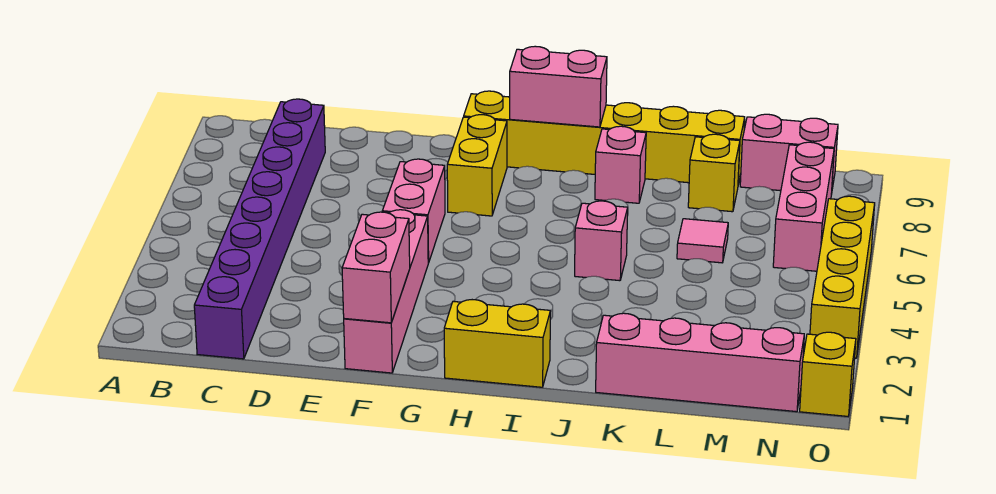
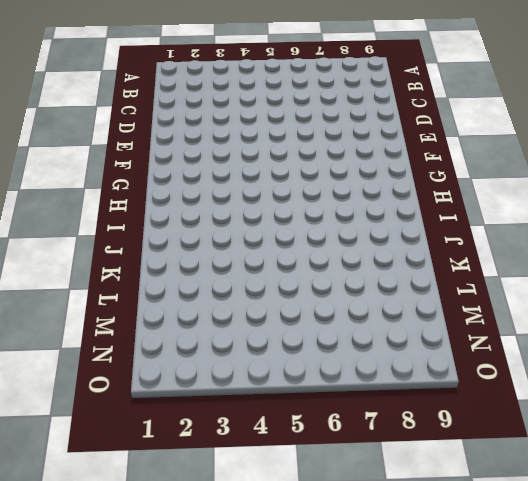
none -> purple brick C1:C8 level 1
none -> pink brick F1:F4 level 1
none -> pink brick F5:F6 level 1

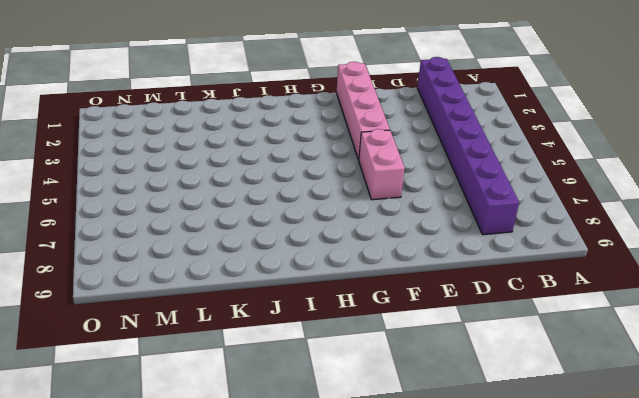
none -> yellow brick G7:G8 level 1
none -> yellow brick G9:L9 level 1
none -> yellow brick H1:I1 level 1

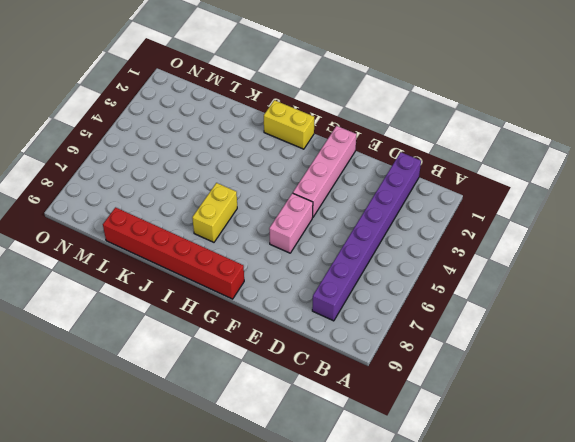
red brick G9:L9 level 1 -> yellow brick G9:L9 level 1
yellow brick I6:I7 level 1 -> yellow brick G7:G8 level 1
none -> pink brick J5 level 1
none -> pink brick J8 level 1
none -> pink brick K1:N1 level 1

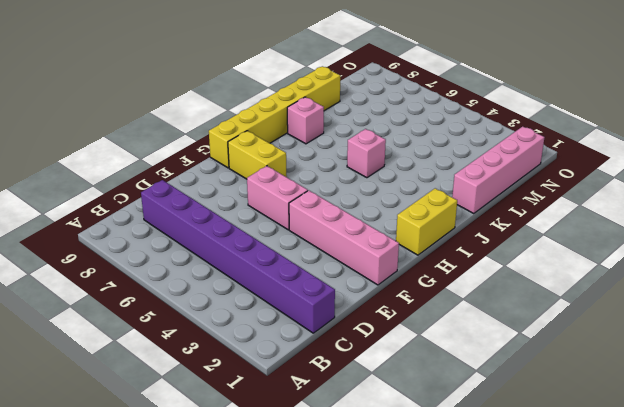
none -> pink tile L6 level 1
none -> yellow brick L8 level 1
none -> pink brick M9:N9 level 1

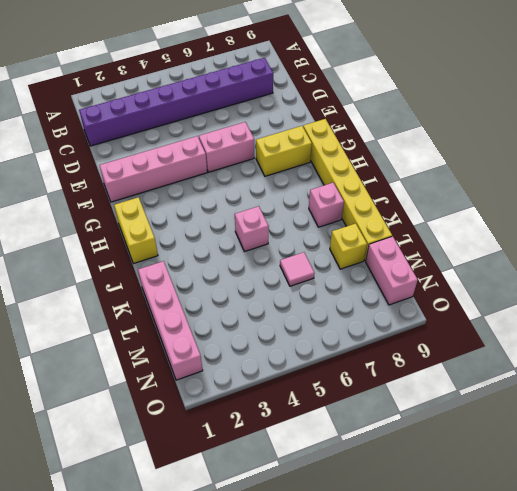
none -> pink brick N6:N8 level 1
none -> yellow brick O1 level 1
none -> yellow brick O3:O6 level 1

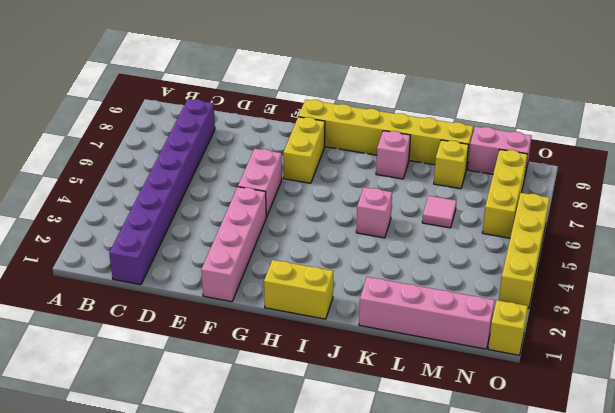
yellow brick N6:N8 level 1 -> pink brick N6:N8 level 1
none -> pink brick F1:F2 level 2
none -> pink brick H9:I9 level 2

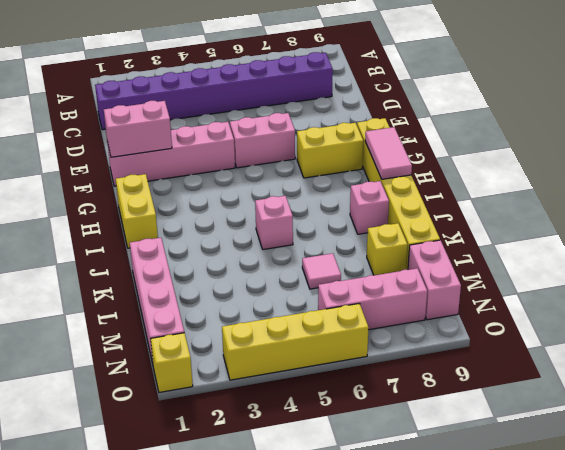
pink tile H9:I9 level 2 -> pink brick H9:I9 level 2

